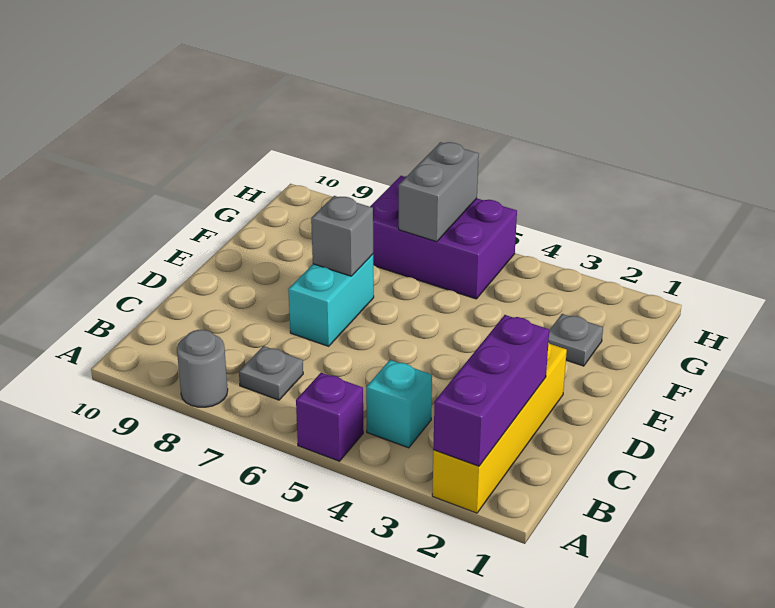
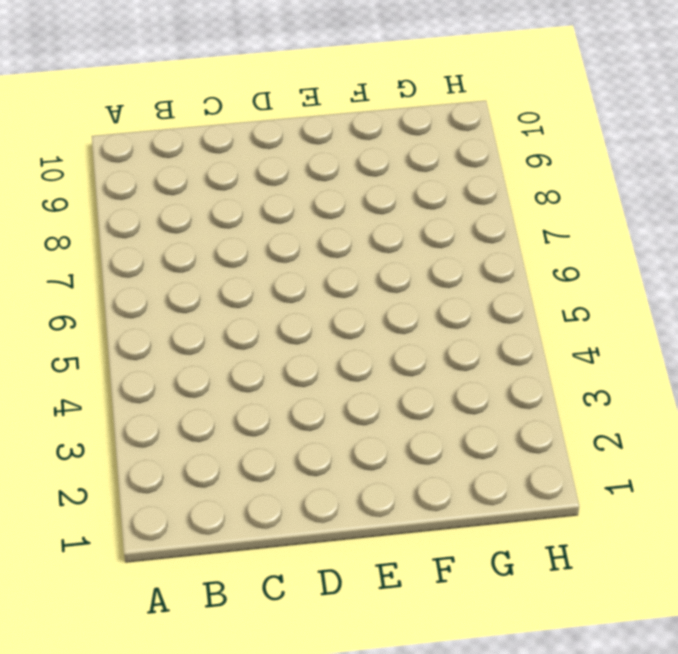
none -> yellow brick A2:D2 level 1
none -> purple brick A5 level 1

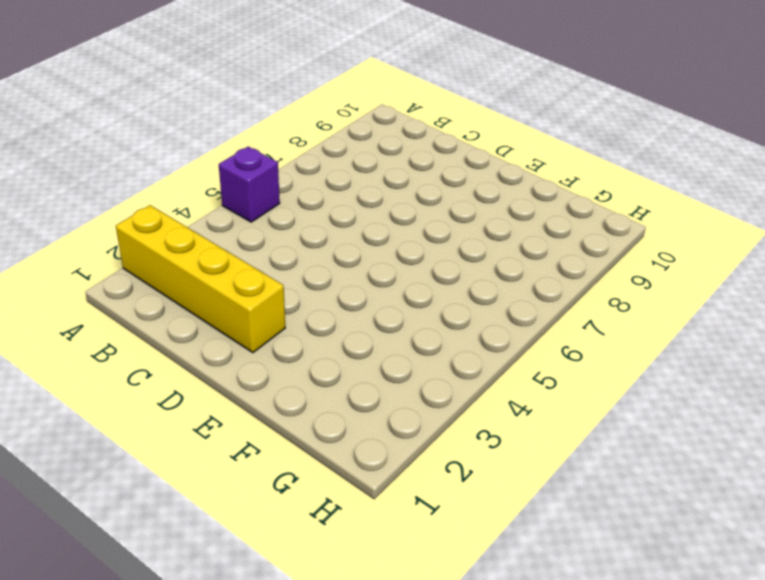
none -> grey round brick A8 level 1
none -> cyan brick B4 level 1

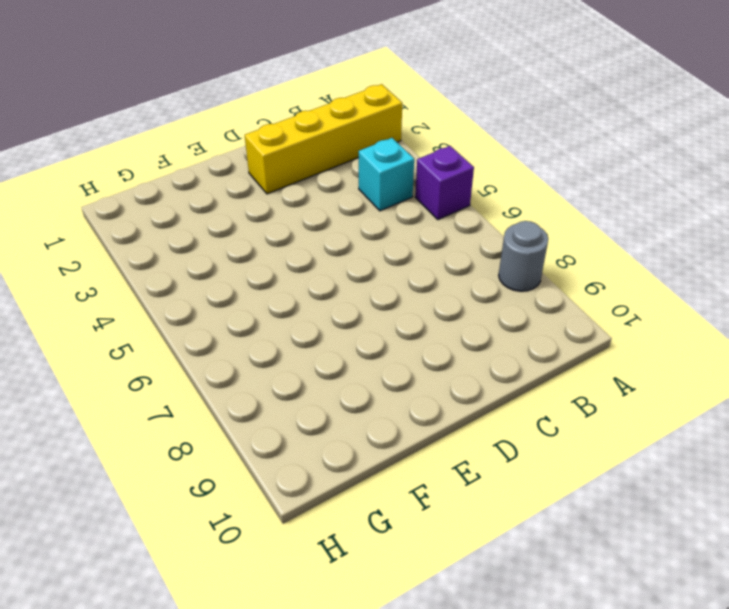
none -> grey plate B7 level 1
none -> cyan brick D7:E7 level 1

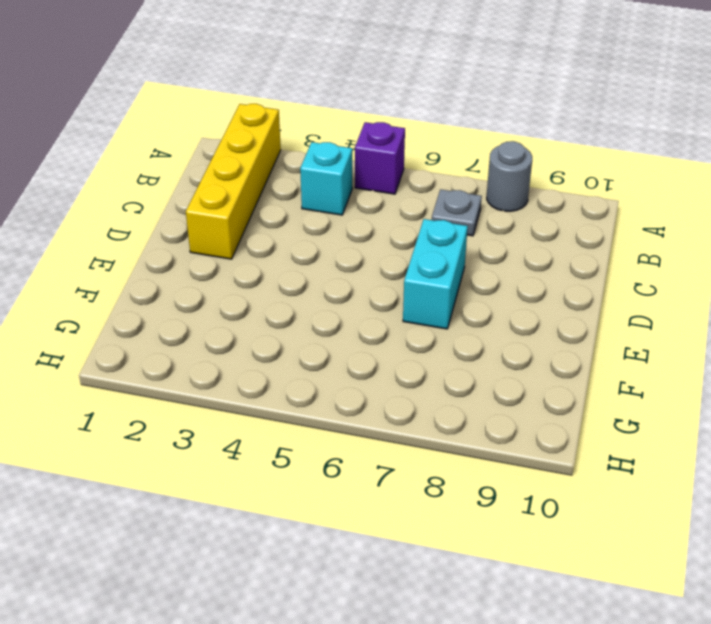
none -> grey plate F2 level 1
none -> purple brick G5:H7 level 1

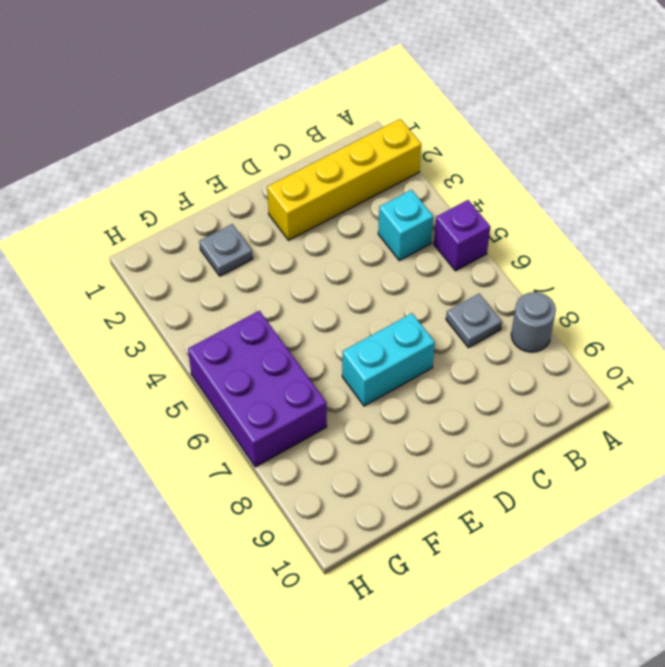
none -> purple brick A2:C2 level 2
none -> grey brick E7 level 2

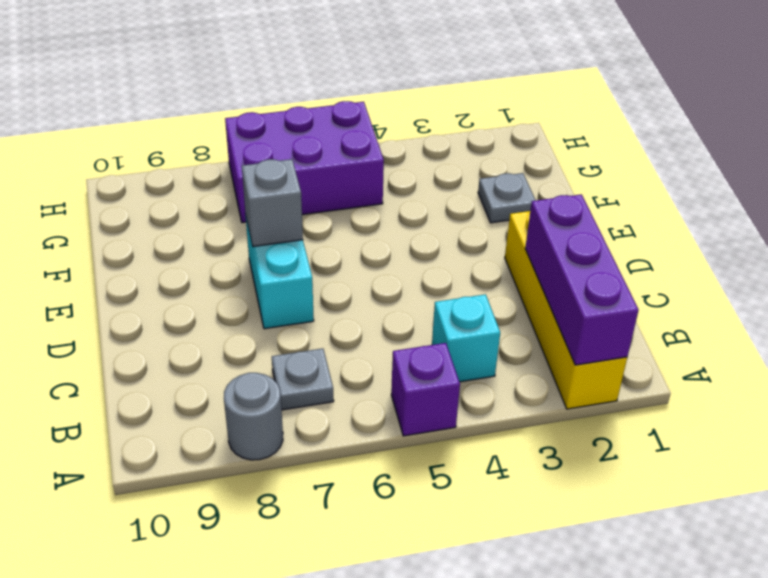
none -> grey brick G6:H6 level 2

